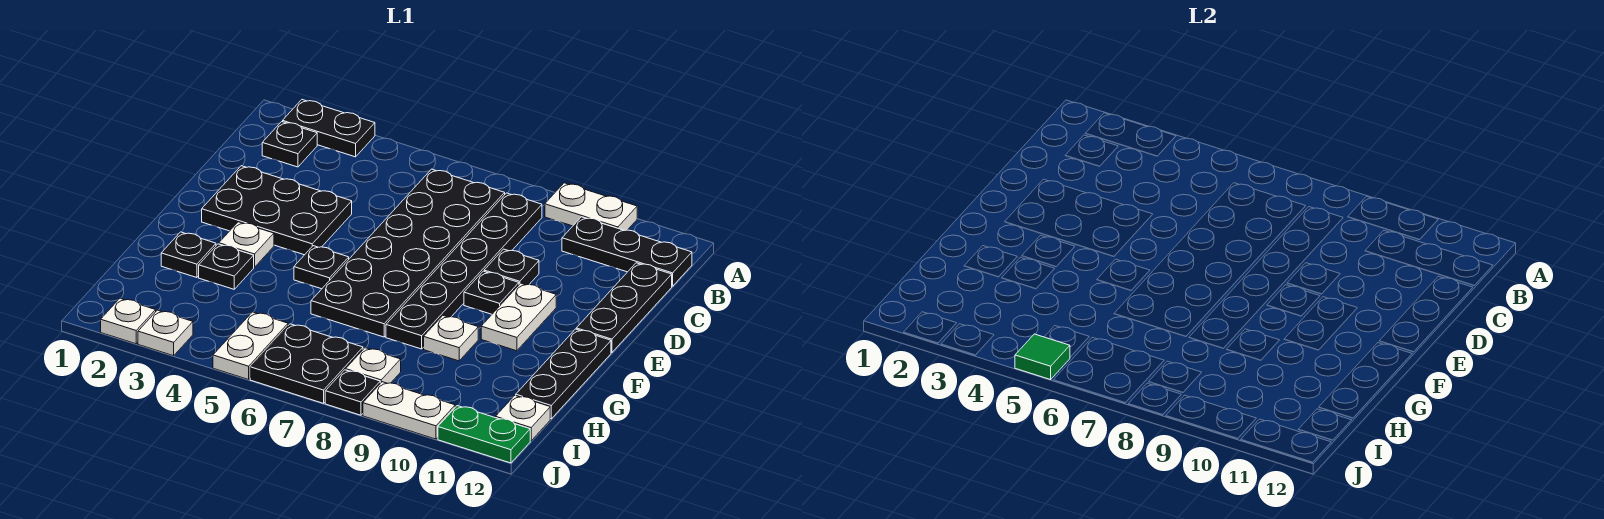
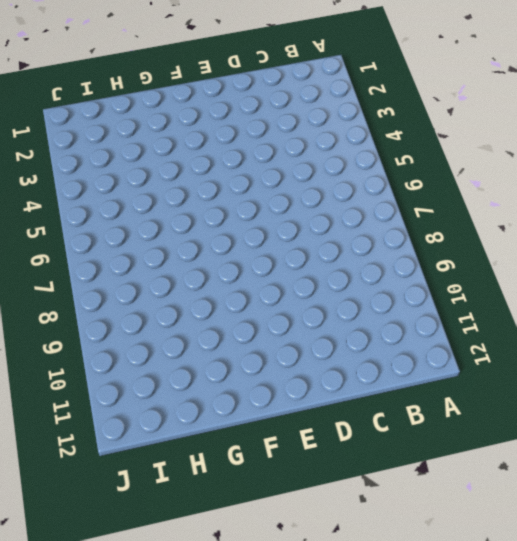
none -> black plate A2:A3 level 1
none -> white plate A9:A10 level 1
none -> black plate B2 level 1

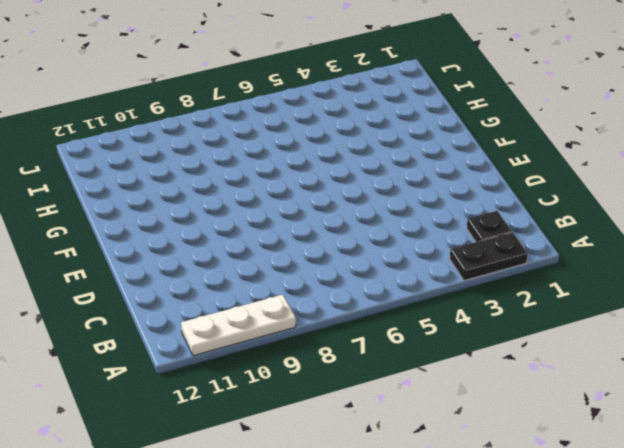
white plate A9:A11 level 1 -> white plate A9:A10 level 1
none -> black plate B6:G7 level 1
none -> black plate B8:G8 level 1
none -> black plate B10:B12 level 1

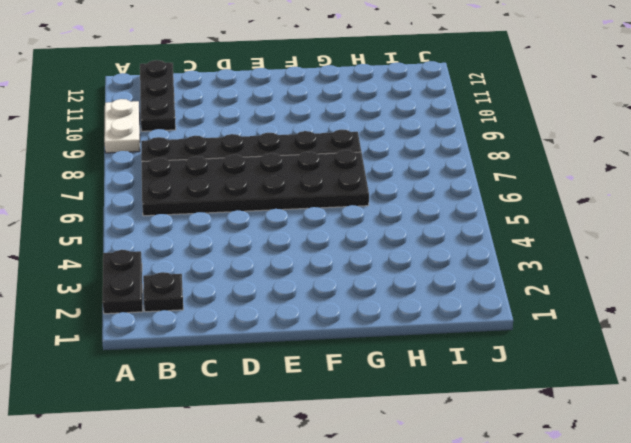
none -> black plate C12:E12 level 1
none -> black plate D2:E4 level 1
none -> black plate D9 level 1

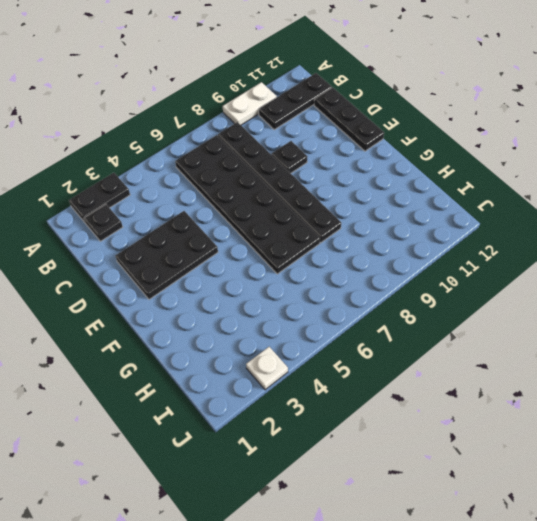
none -> black plate E9 level 1
none -> white plate E10:F10 level 1
none -> white plate F3 level 1

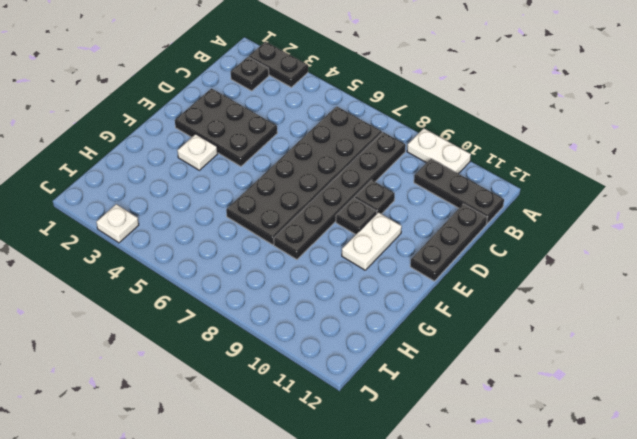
none -> black plate F5 level 1
none -> black plate F12:H12 level 1
none -> black plate G2 level 1

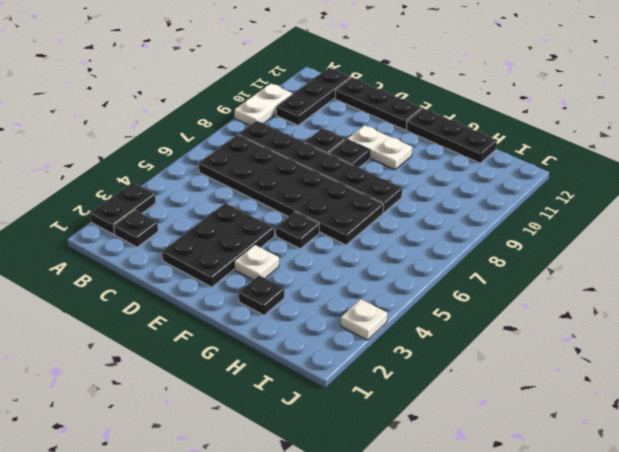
none -> black plate G3 level 1
none -> white plate G9 level 1
none -> white plate I5:J5 level 1

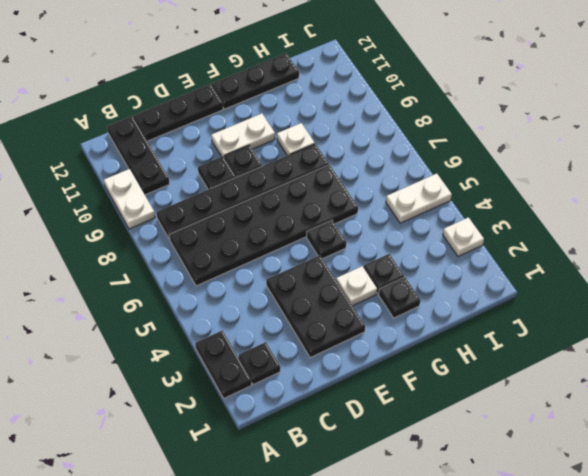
none -> black plate I6:J7 level 1
none -> white plate I8 level 1
none -> white plate I12 level 1

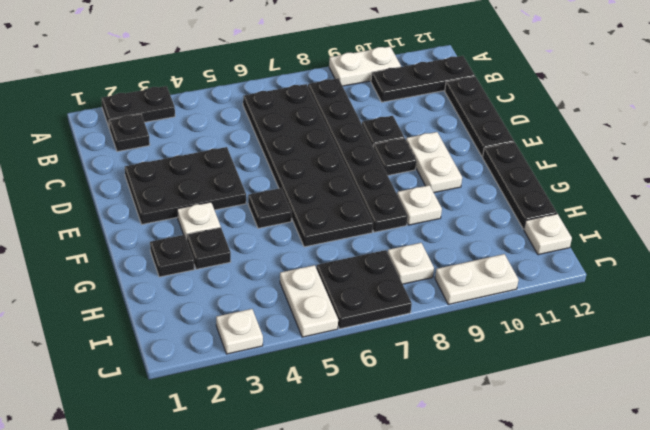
none -> white plate J2 level 1
none -> black plate J8 level 1
none -> green plate J11:J12 level 1

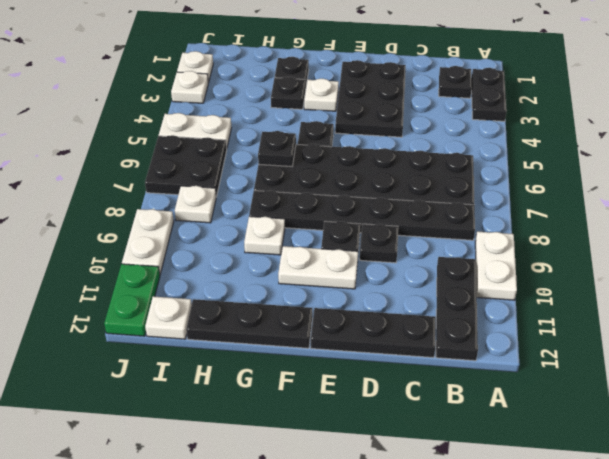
black plate G6 level 2 -> black plate J8 level 1
none -> green tile J5 level 2

